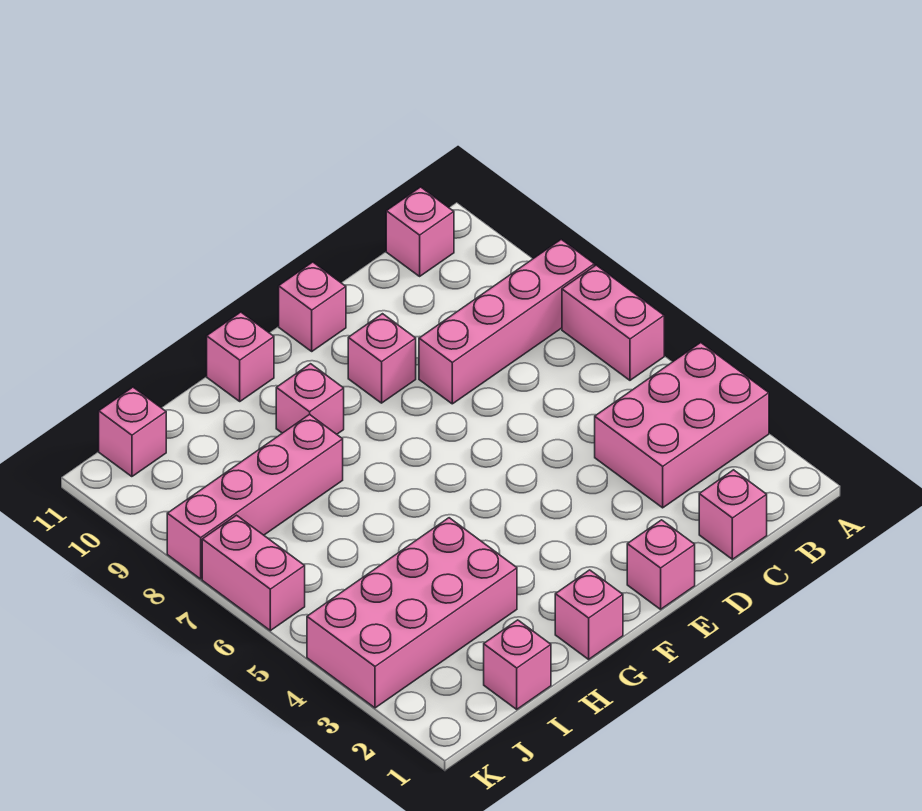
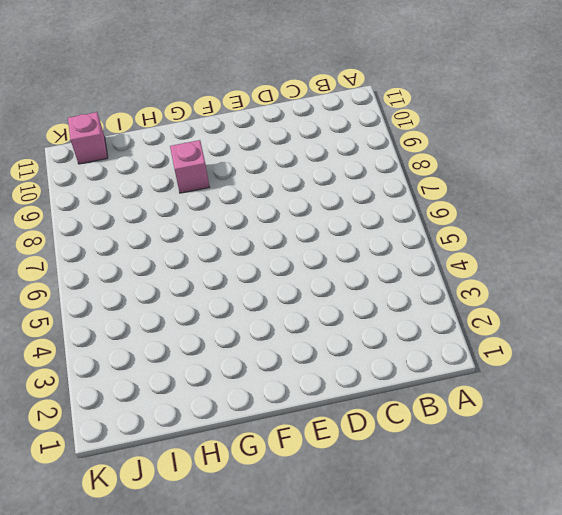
none -> pink brick A3:C4 level 1
none -> pink brick A6:A7 level 1
none -> pink brick A8:D8 level 1

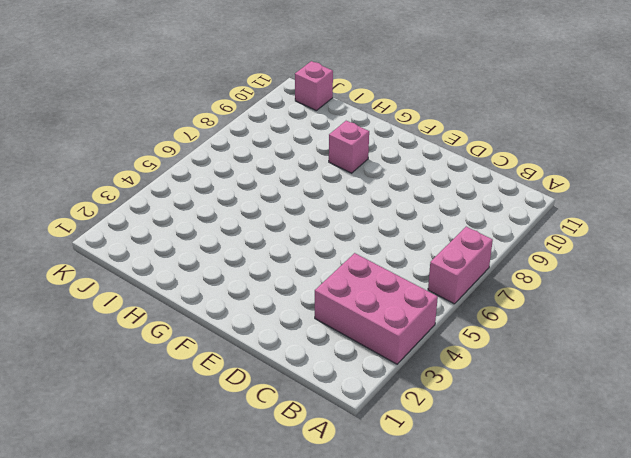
none -> pink brick A8:D8 level 1
none -> pink brick B11 level 1
none -> pink brick C1 level 1

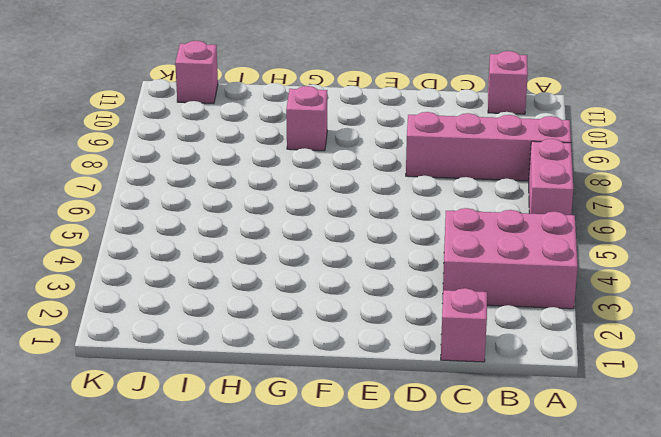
none -> pink brick E1 level 1
none -> pink brick E9 level 1
none -> pink brick E11 level 1

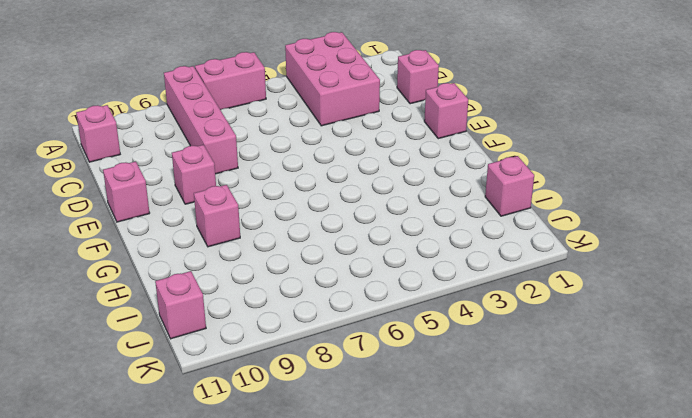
none -> pink brick G1 level 1
none -> pink brick G11 level 1
none -> pink brick H3:K4 level 1

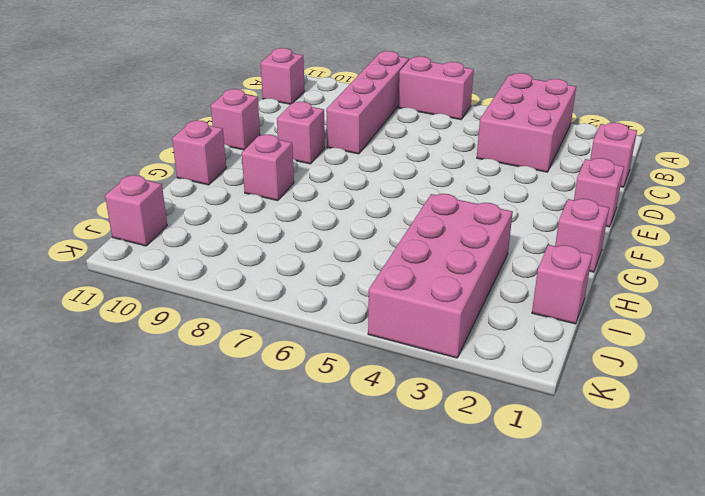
none -> pink brick H8:K8 level 1
none -> pink brick K6:K7 level 1

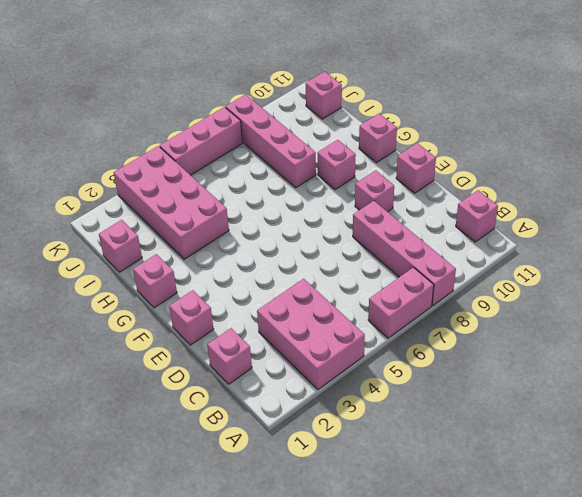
pink brick K5:K7 level 1 -> pink brick K6:K7 level 1

